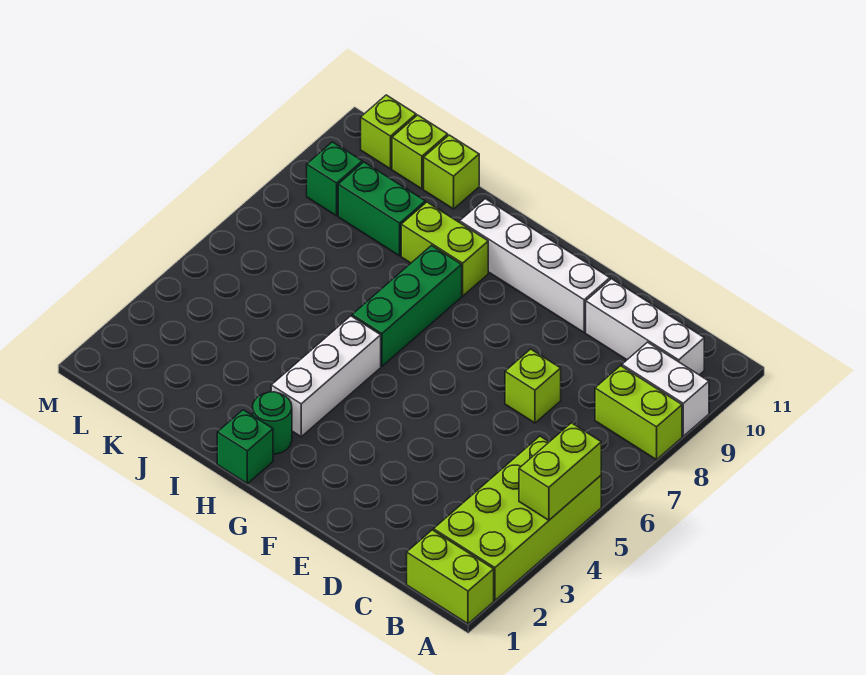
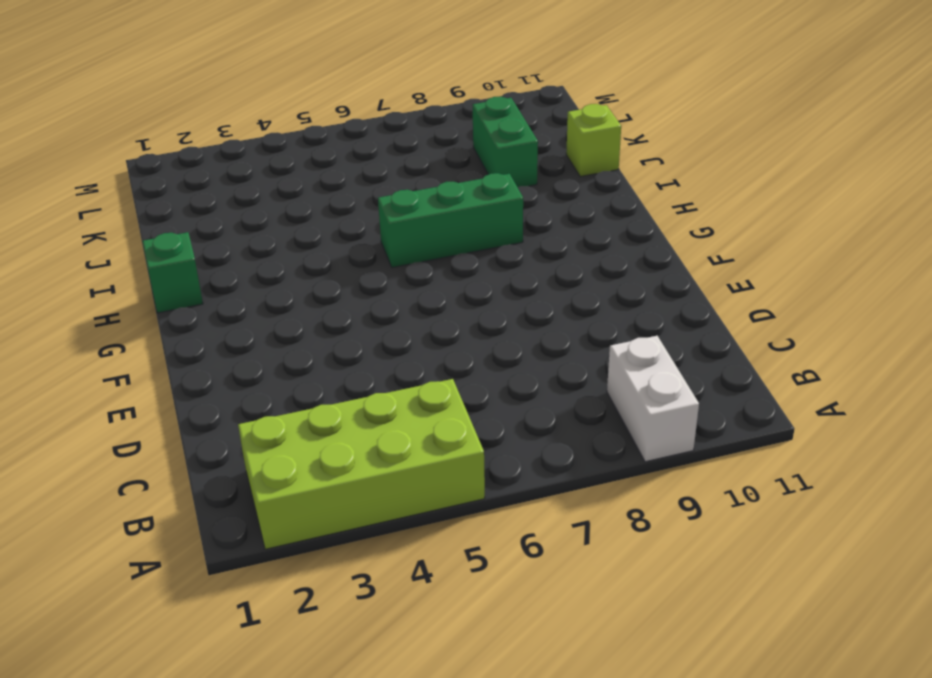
none -> lime brick A1:B1 level 1
none -> lime brick A8:B8 level 1
none -> white brick B10:D10 level 1

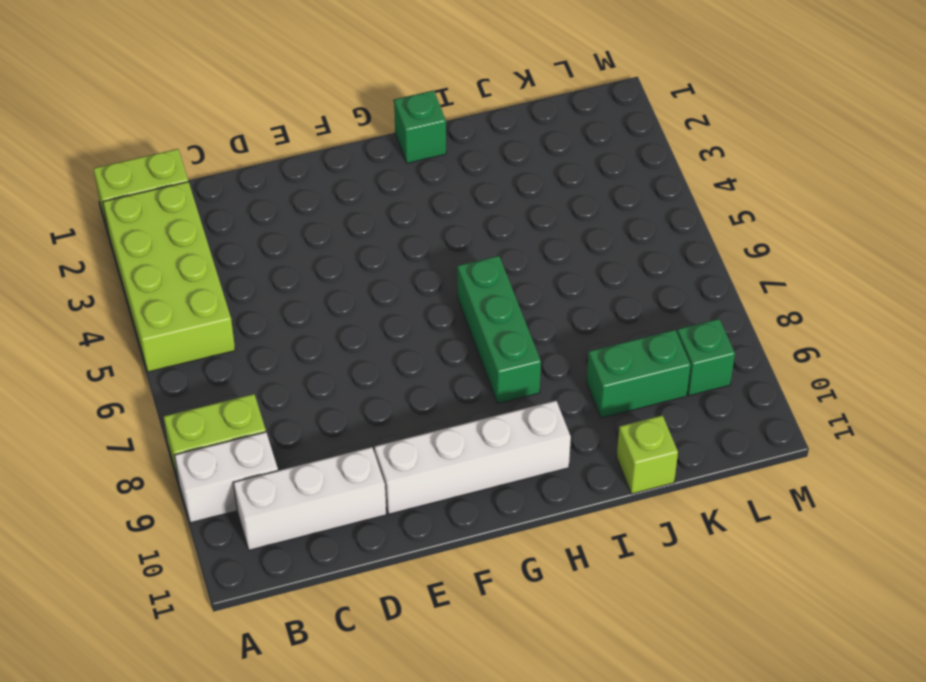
none -> lime brick D7 level 1
none -> green round brick H2 level 1
none -> white brick H3:H5 level 1

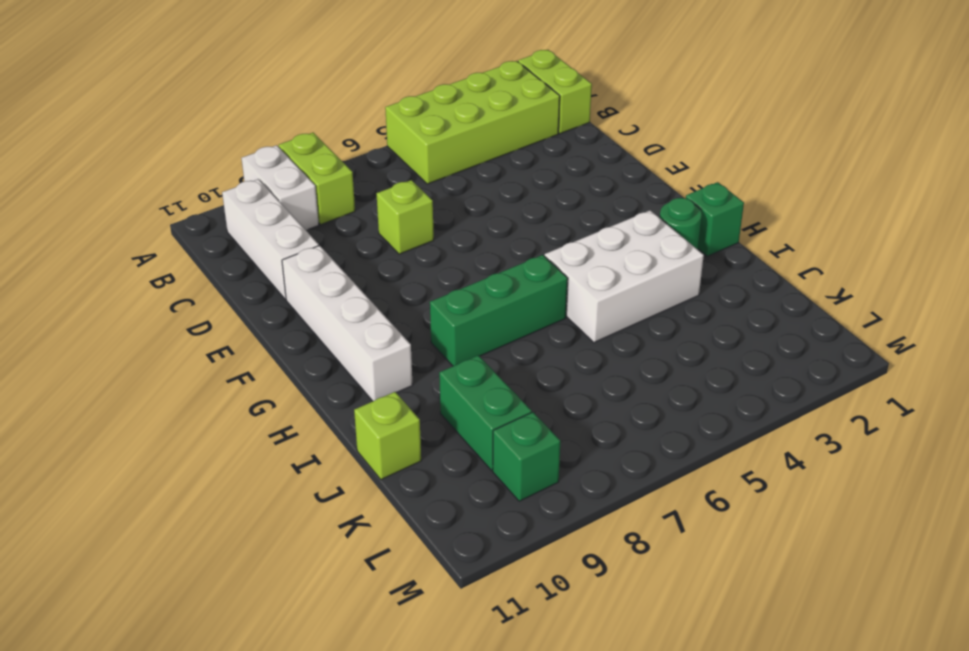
white brick H3:I5 level 1 -> white brick H3:H5 level 1
none -> lime brick H9:I9 level 1
none -> lime brick K11 level 1
none -> lime brick L11 level 1

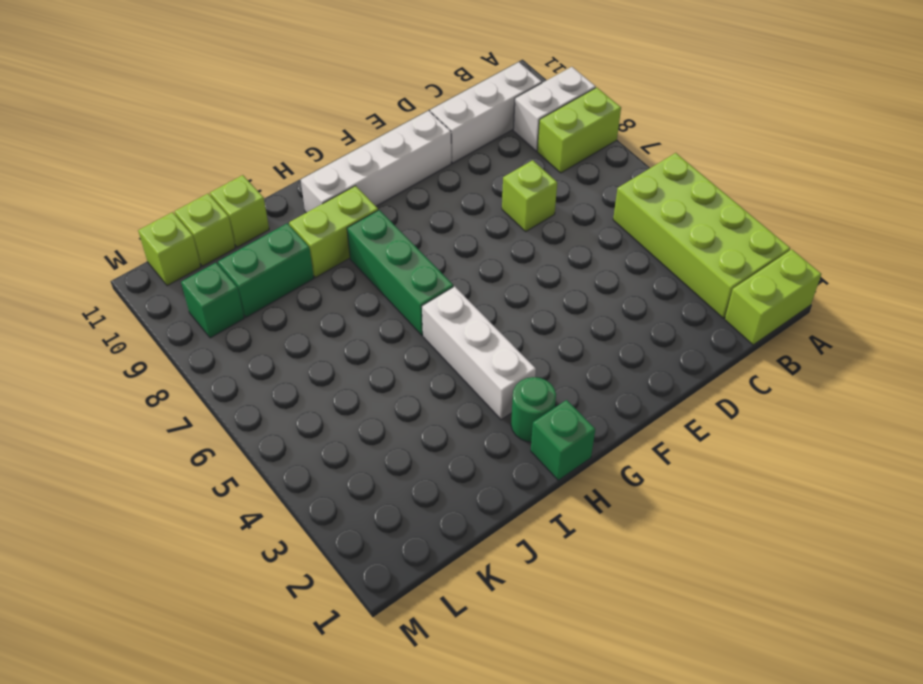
none -> lime brick A4:A5 level 2

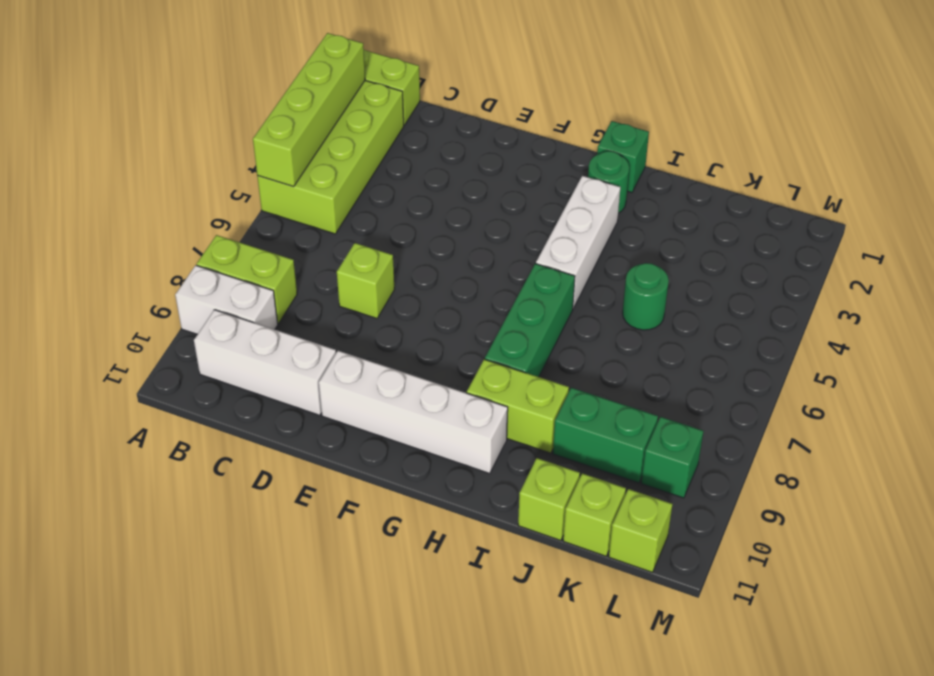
lime brick A2:A5 level 2 -> lime brick A4:A5 level 2
green round brick J5 level 1 -> none

